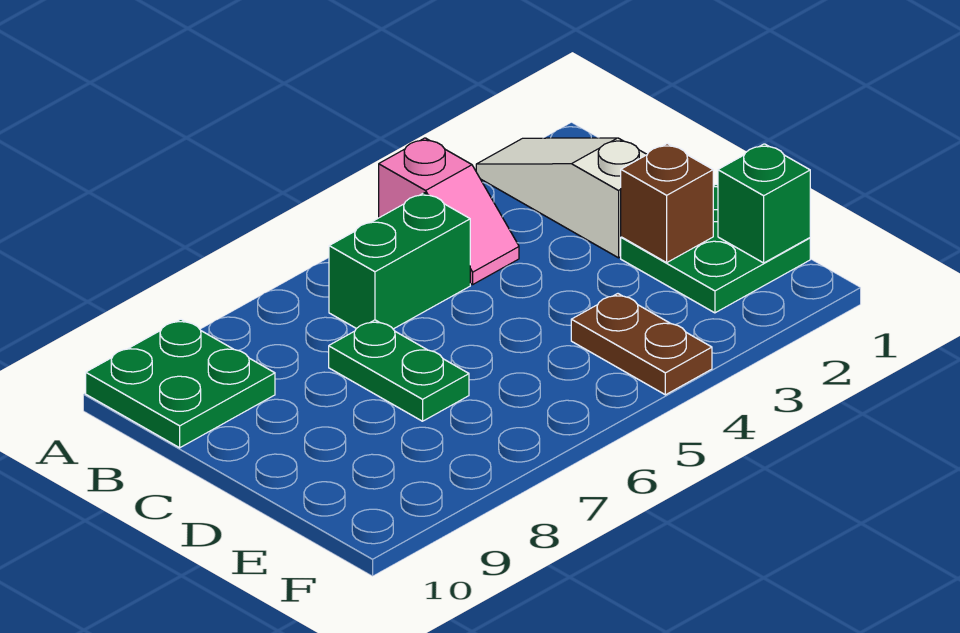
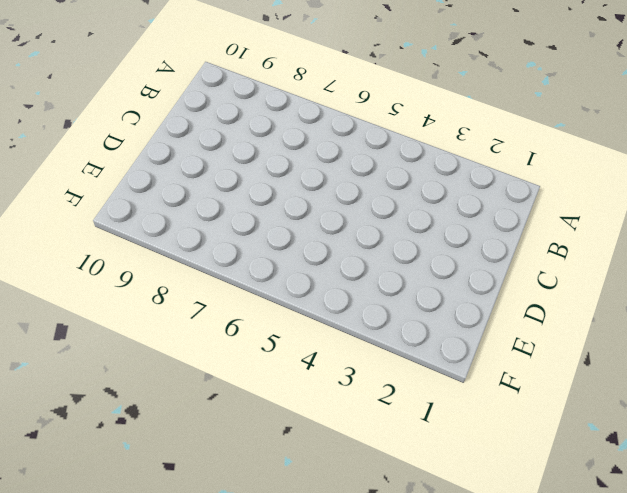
none -> white slope A2:C2 level 1 top C
none -> pink slope A4:B4 level 1 top A

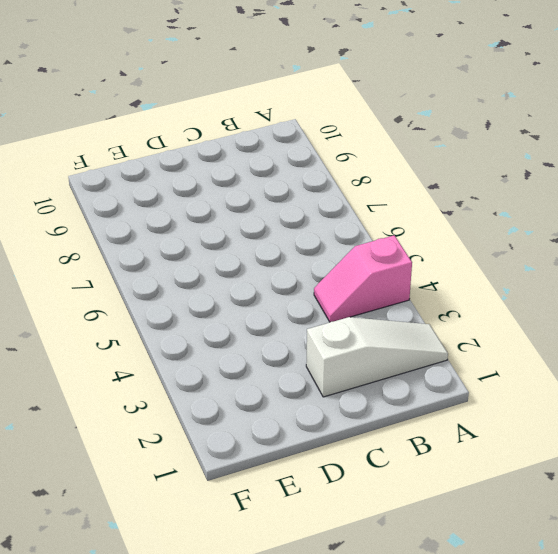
none -> green plate A9:B10 level 1
none -> green brick B5:B6 level 1

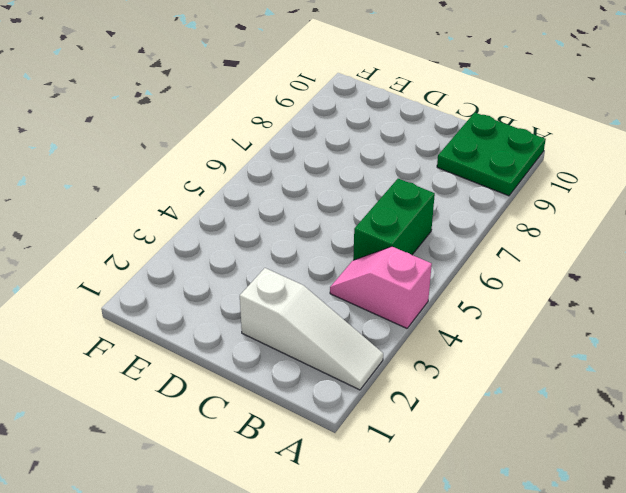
none -> green plate C7:D7 level 1
none -> green plate D1:E2 level 1

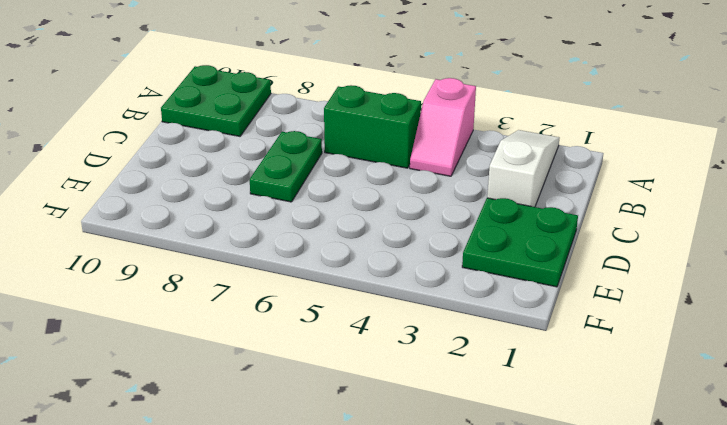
none -> brown plate E4:F4 level 1
none -> brown brick D2 level 2

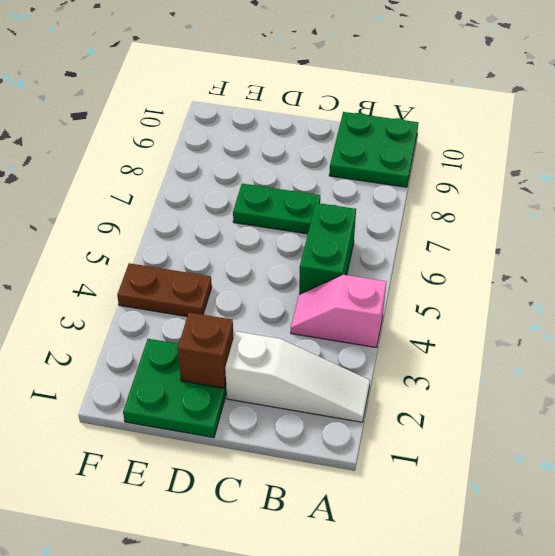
none -> green brick E1 level 2

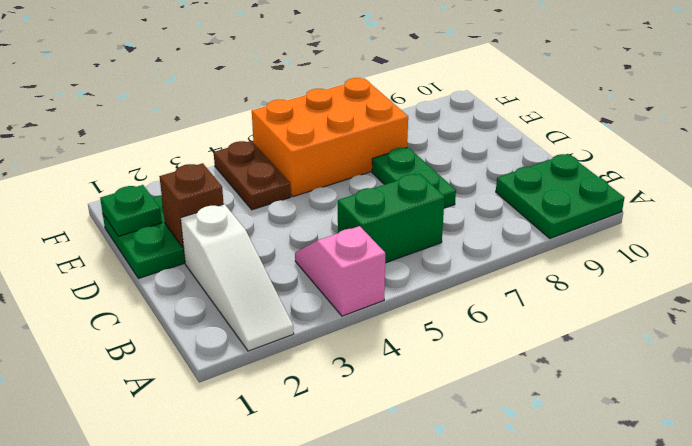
green plate E1 level 2 -> green brick E1 level 2
orange brick E5:F7 level 1 -> none

